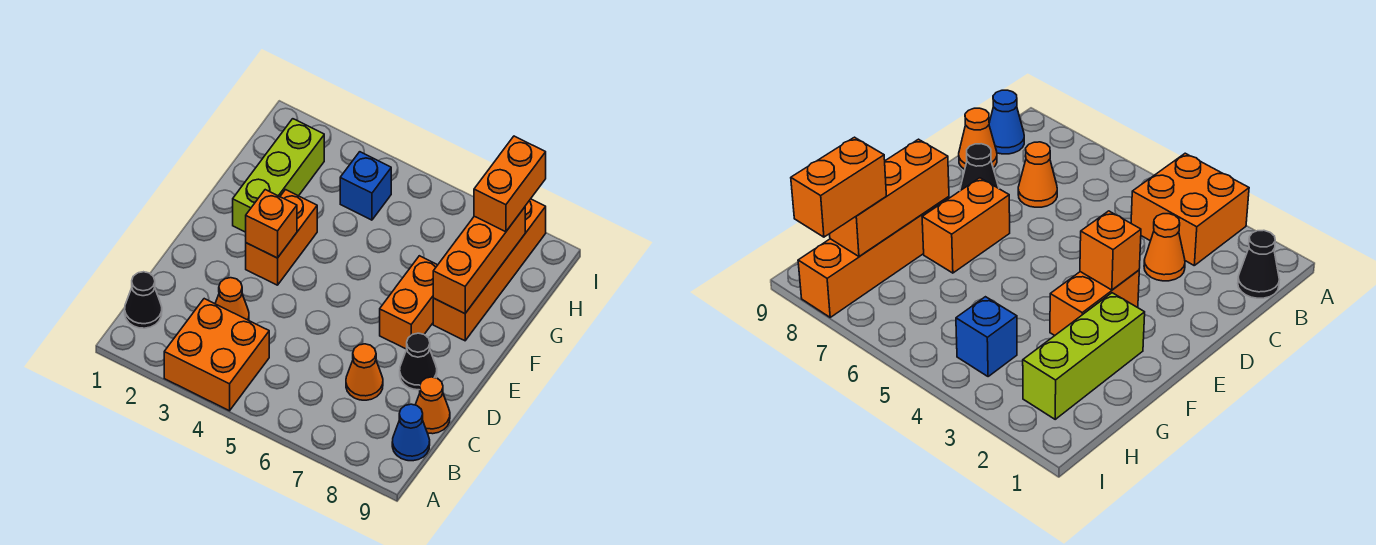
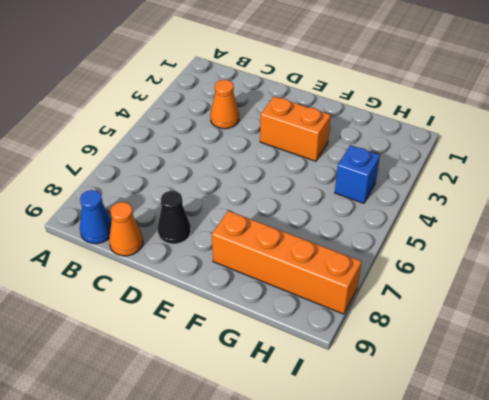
none -> orange brick A3:B4 level 1
none -> black cone B1 level 1
none -> orange cone C7 level 1

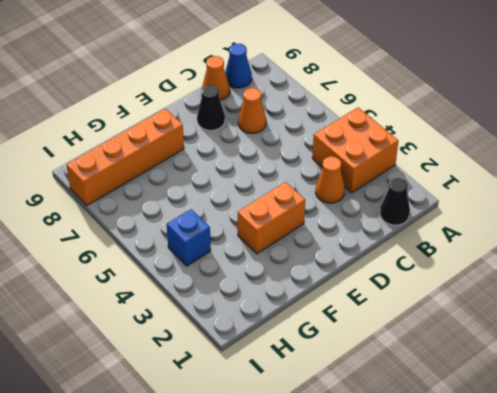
none -> orange brick E7:F7 level 1
none -> lime brick F2:H2 level 1
none -> orange brick E3 level 2

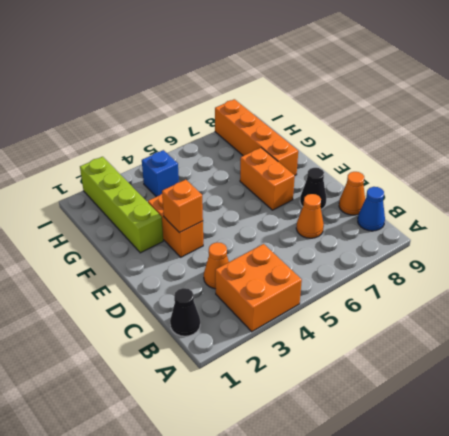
lime brick F2:I2 level 1 -> lime brick F2:H2 level 1
none -> orange brick F8:H8 level 2
none -> orange brick H8:I8 level 3

